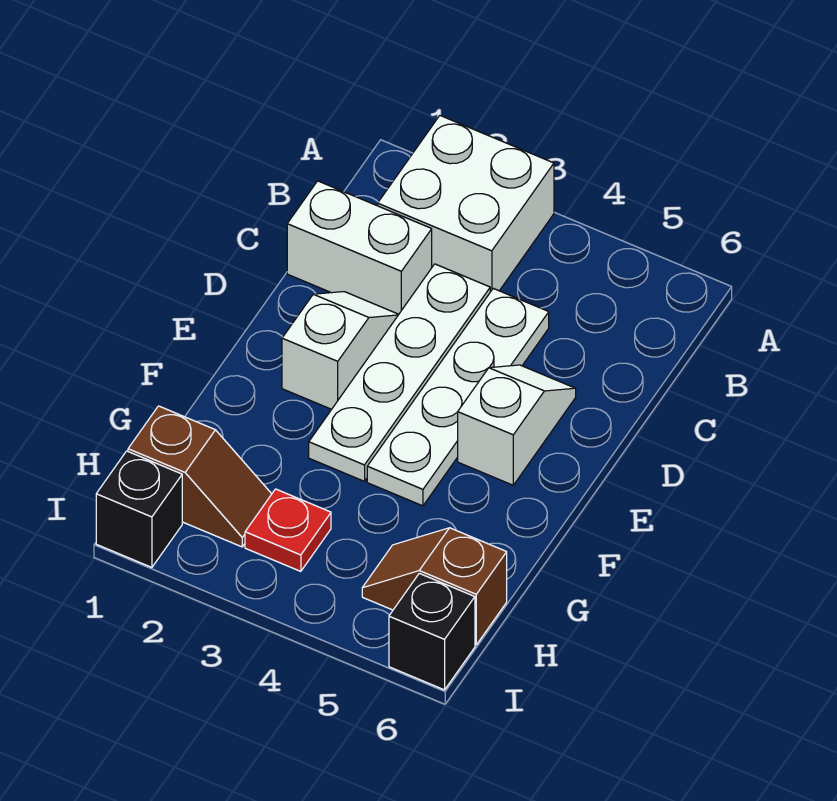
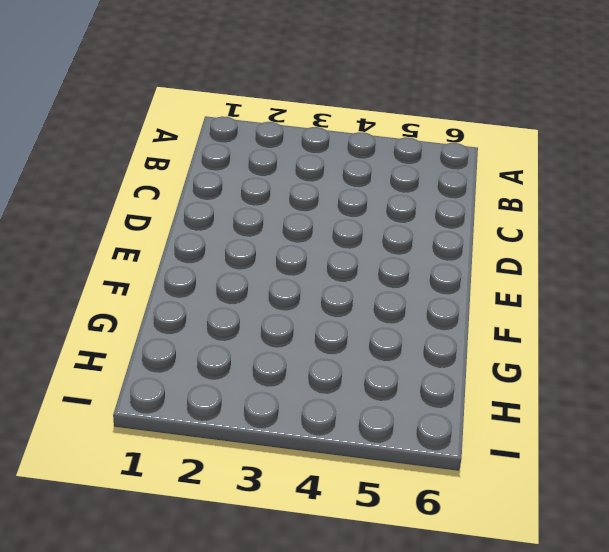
none -> white brick A2:B3 level 1
none -> white brick C1:C2 level 1

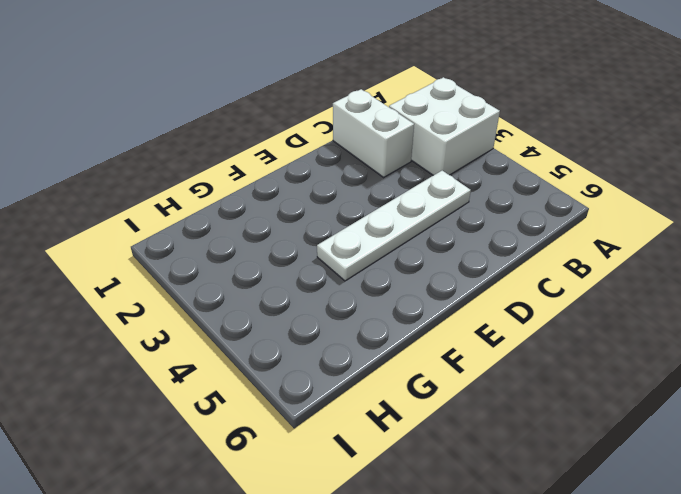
none -> white plate C3:F3 level 1
none -> white slope D2:E2 level 1 top E

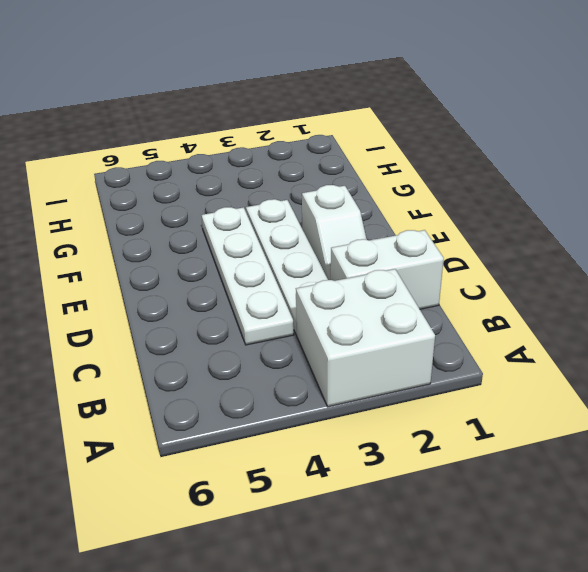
none -> white slope D5:E5 level 1 top E
none -> brown slope H1:H2 level 1 top 1

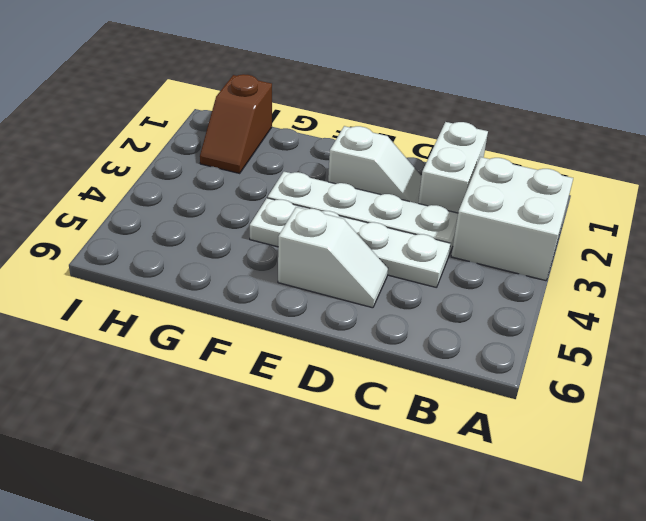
none -> red plate H3 level 1
none -> brown slope H5:H6 level 1 top 6

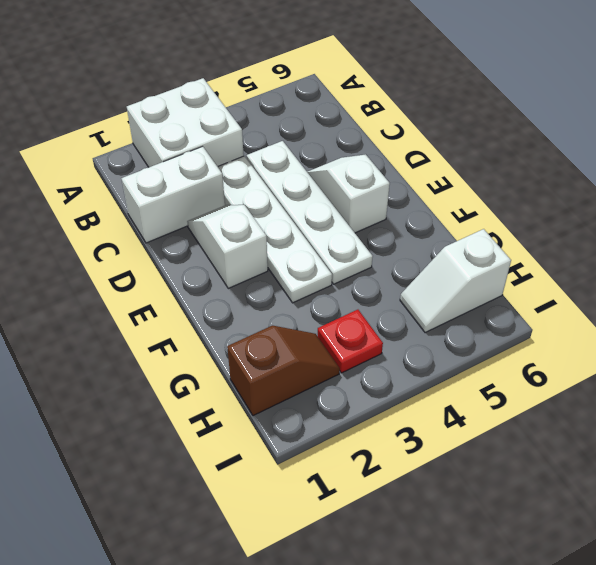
white slope H5:H6 level 1 top 6 -> brown slope H5:H6 level 1 top 6
none -> black brick I1 level 1
none -> black brick I6 level 1

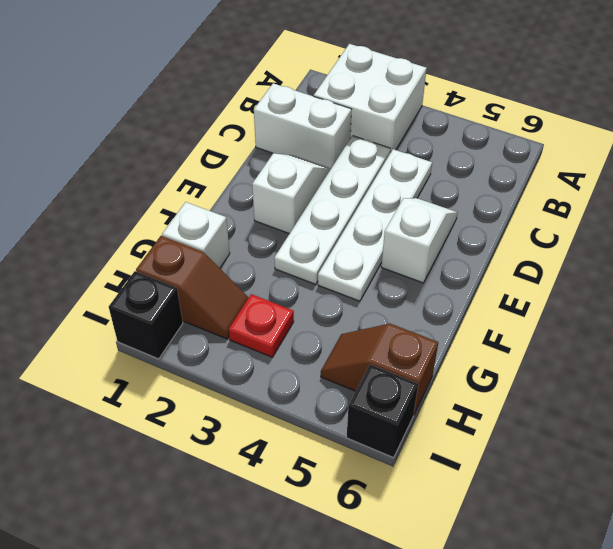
white brick G1 level 1 -> none

